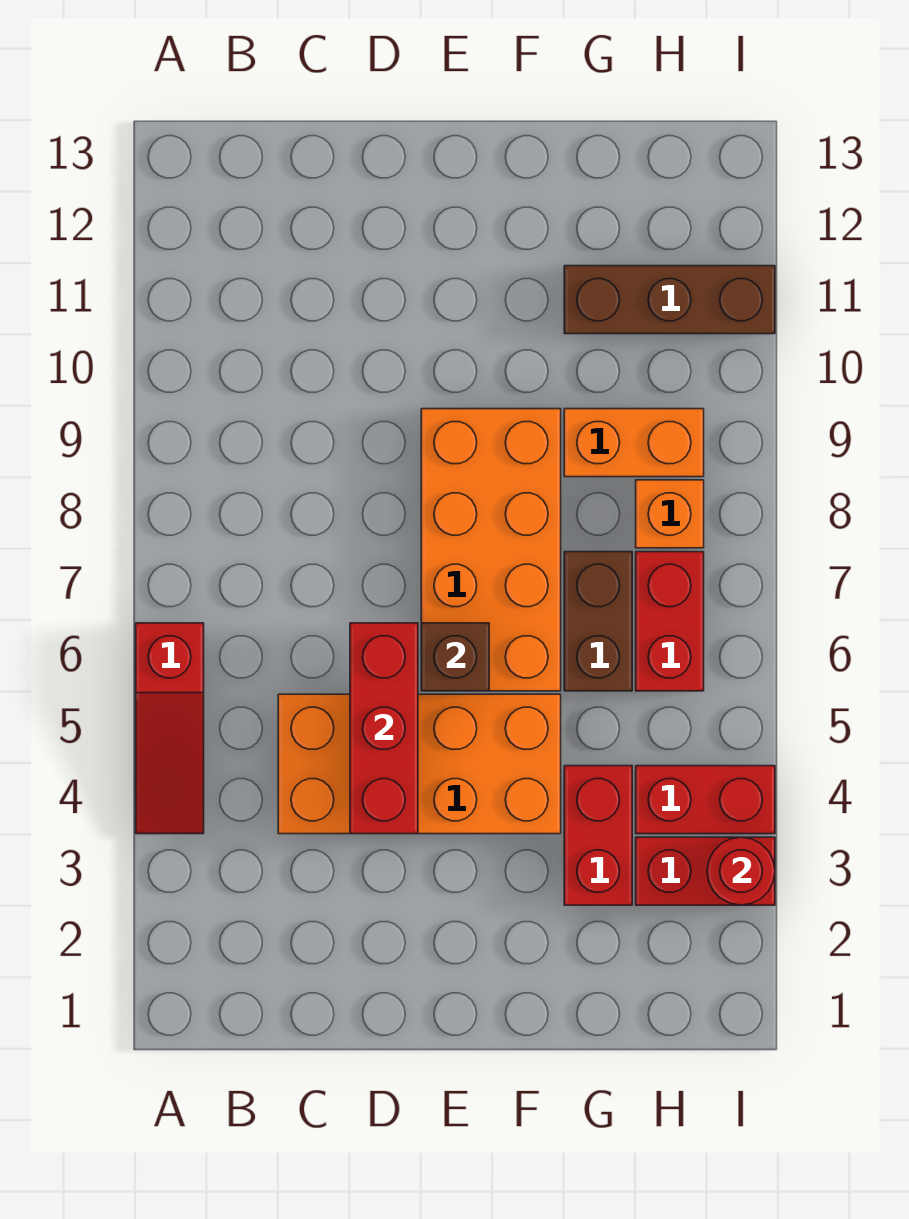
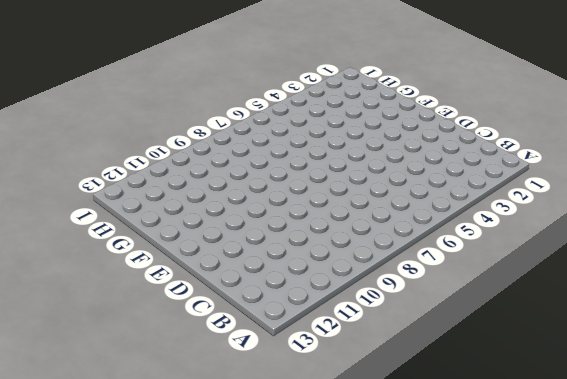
none -> red slope A4:A6 level 1 top 6
none -> orange brick C4:F5 level 1
none -> orange brick E6:F9 level 1

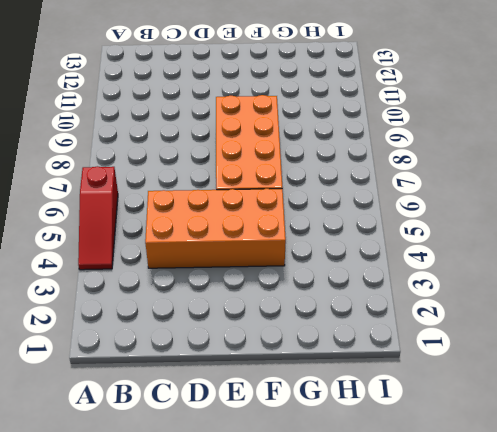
none -> red brick G3:G4 level 1
none -> brown brick G6:G7 level 1
none -> orange brick G9:H9 level 1

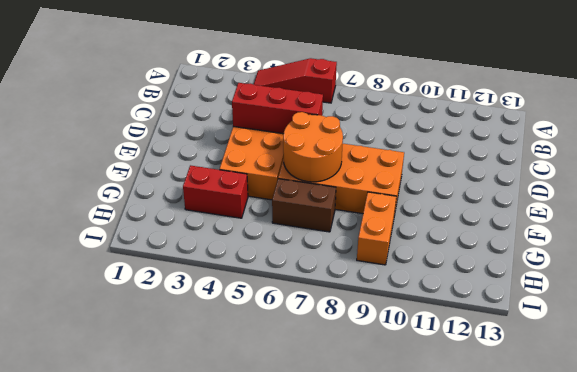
orange round brick E6:F7 level 2 -> brown brick E6 level 2
none -> brown brick G11:I11 level 1
none -> red brick H3:I3 level 1
none -> red brick H4:I4 level 1

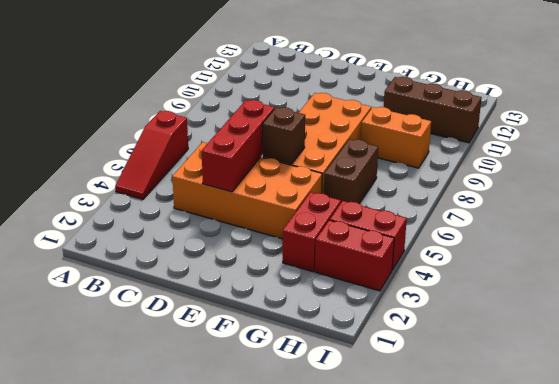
none -> red brick H6:H7 level 1
none -> orange brick H8 level 1
none -> red round brick I3 level 2

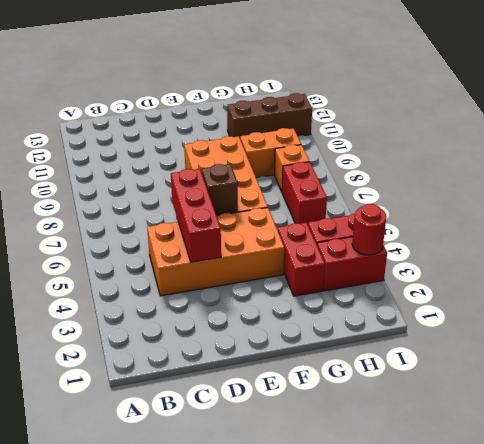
none -> red slope A4:A6 level 1 top 6
none -> brown brick G6:G7 level 1

